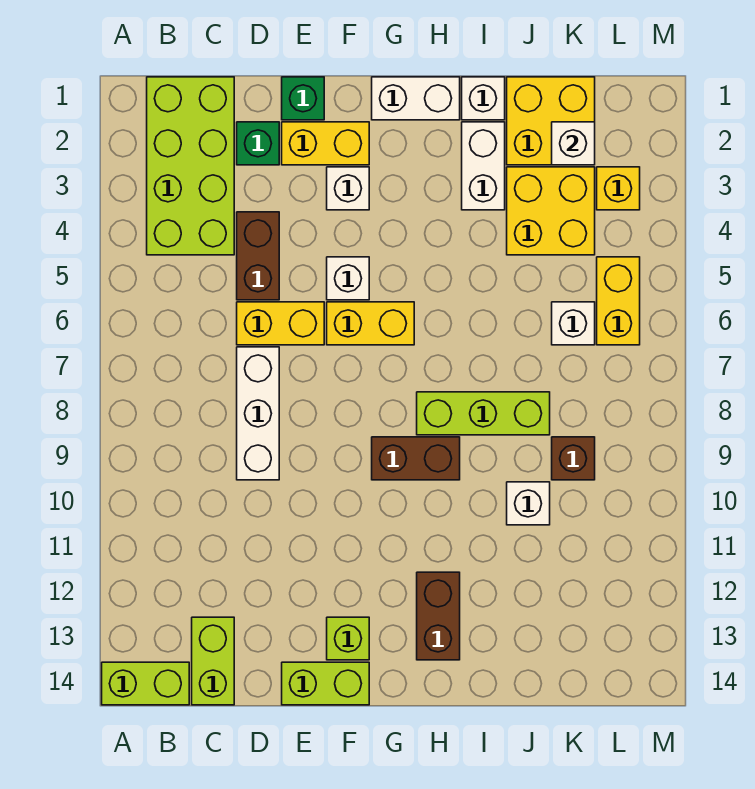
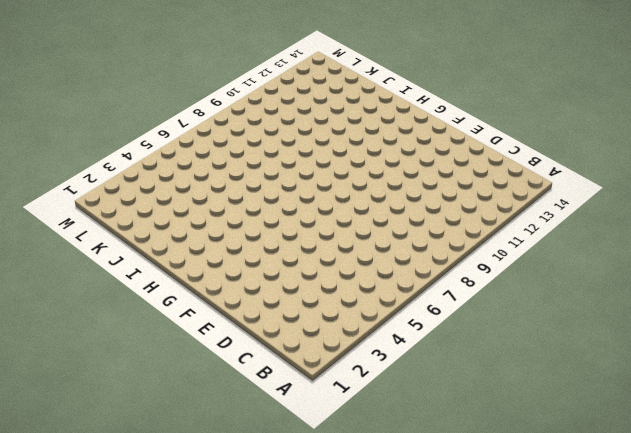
none -> lime brick A14:B14 level 1
none -> lime brick B1:C4 level 1
none -> lime brick C13:C14 level 1

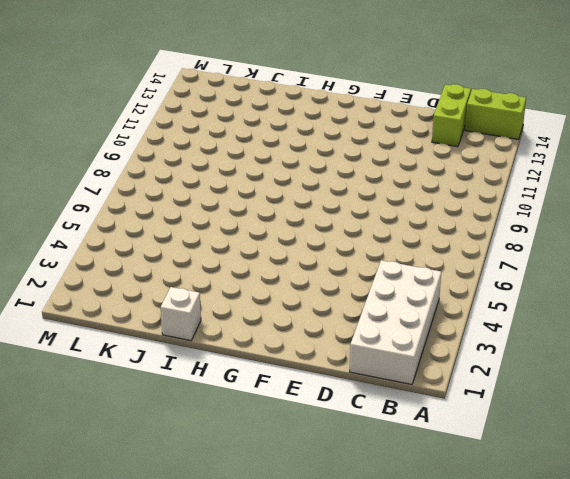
white brick B1:C4 level 1 -> lime brick B1:C4 level 1
none -> green brick D2 level 1
none -> brown brick D4:D5 level 1
none -> yellow brick D6:E6 level 1

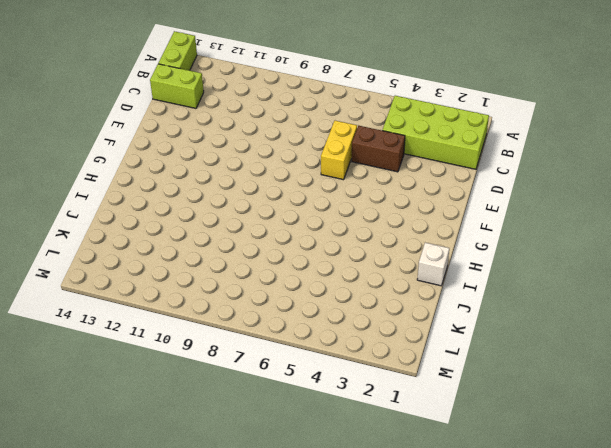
none -> green brick D2 level 1
none -> white brick D7:D9 level 1
none -> green brick E1 level 1

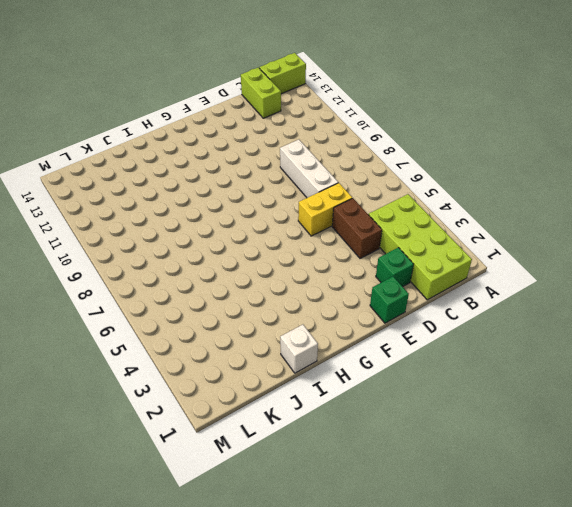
none -> yellow brick E2:F2 level 1
none -> lime brick E14:F14 level 1
none -> white brick F3 level 1

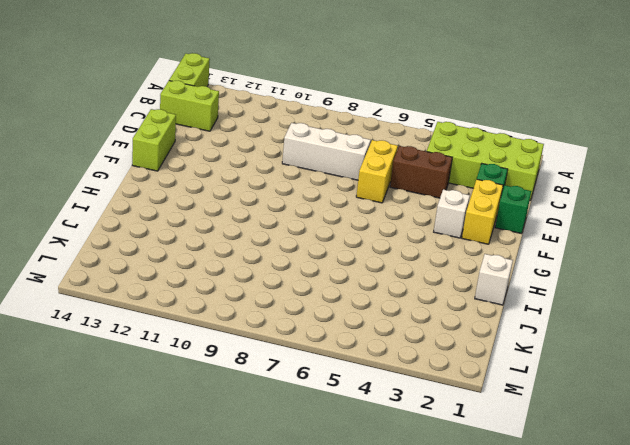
none -> white brick F5 level 1
none -> yellow brick F6:G6 level 1
none -> lime brick F13 level 1

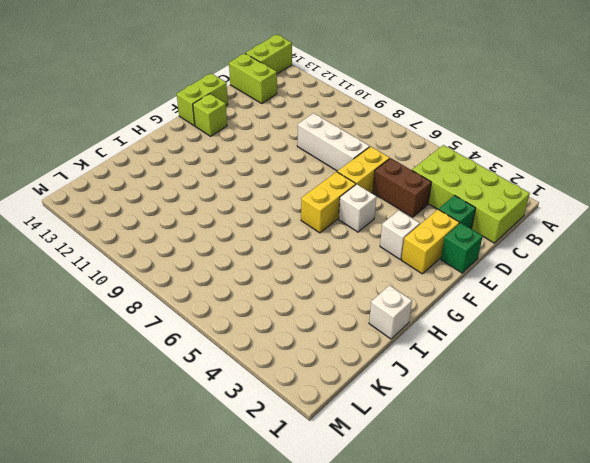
none -> white brick G1:H1 level 1
none -> brown brick G9:H9 level 1
none -> lime brick H8:J8 level 1

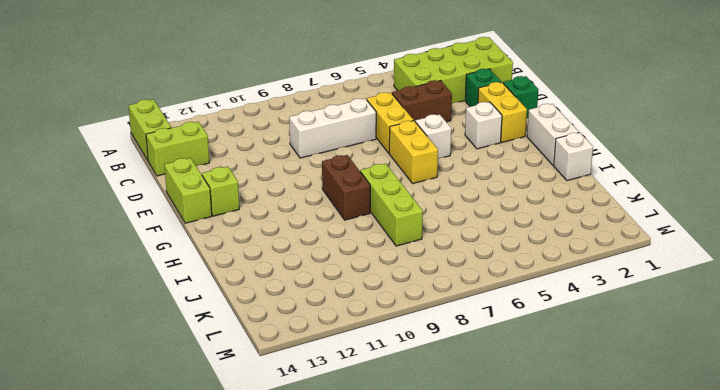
none -> brown brick H12:H13 level 1
none -> white brick I2:I3 level 1
none -> yellow brick J1:K2 level 1

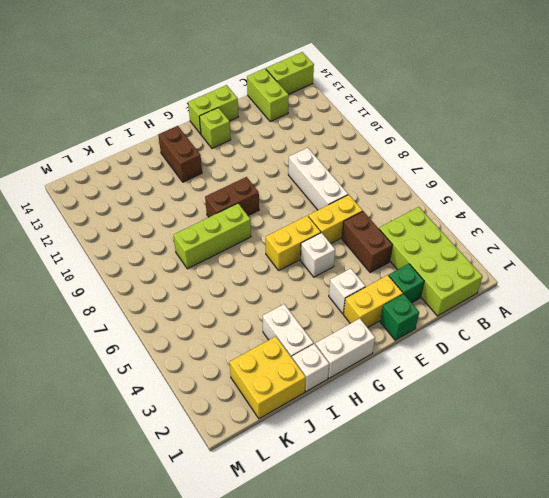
none -> yellow brick J3:K4 level 1
none -> white brick J10 level 1
none -> white brick K6 level 1

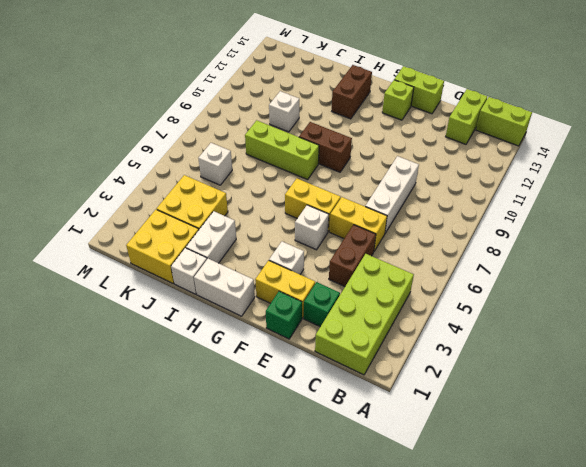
none -> brown brick K9 level 1
none -> yellow brick L3 level 1
none -> yellow brick L5:L6 level 1

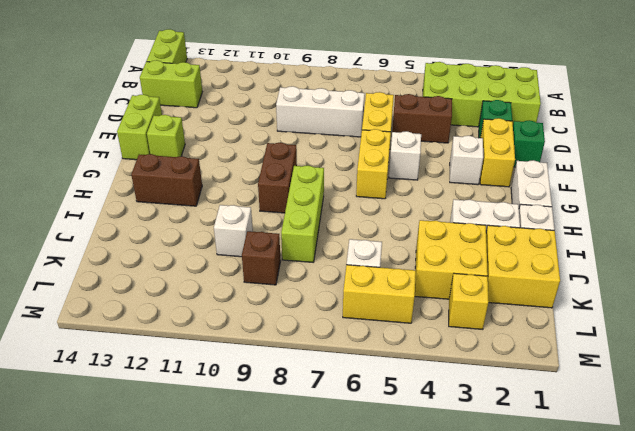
none -> white brick K2 level 2

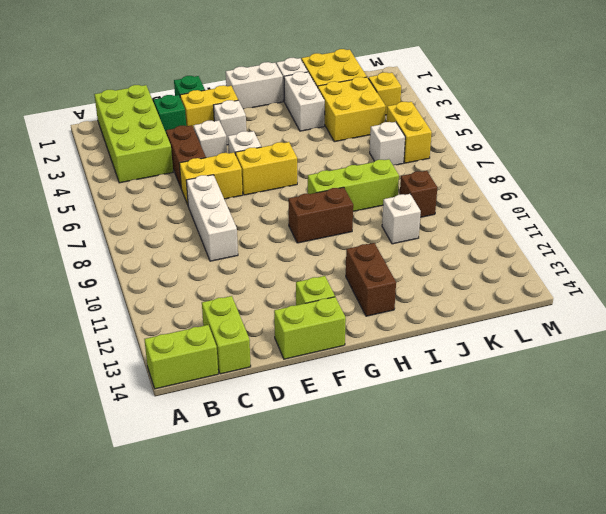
white brick E4 level 1 -> white brick K2 level 2

